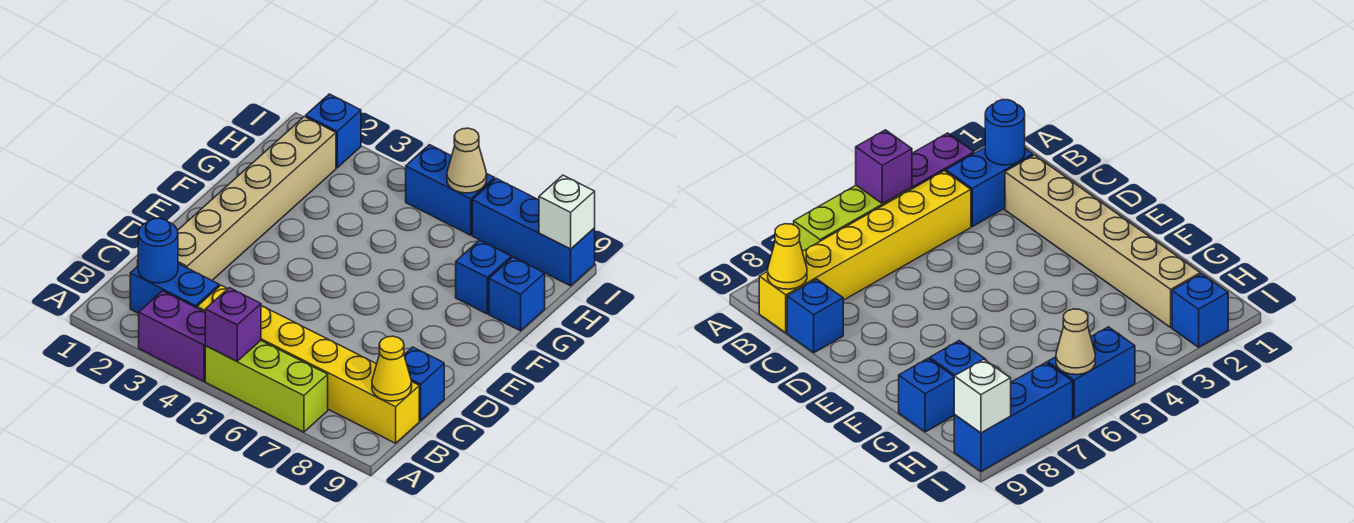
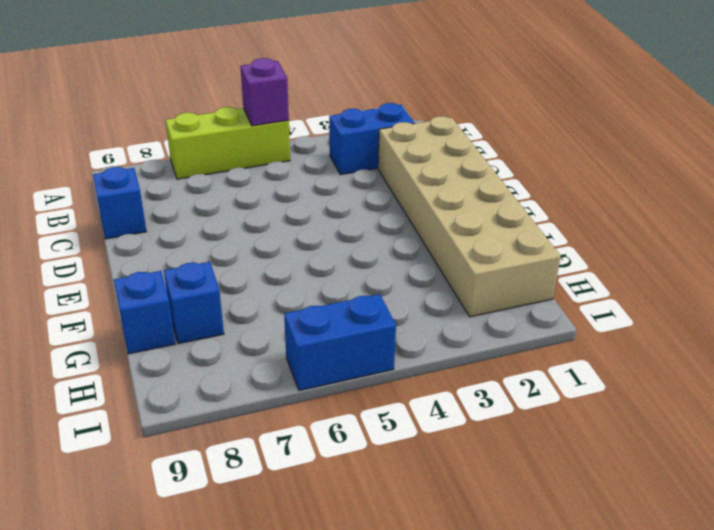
tan brick C1:H2 level 1 -> tan brick C2:H2 level 1
none -> purple brick A3:A4 level 1
none -> yellow brick B4:B9 level 1
none -> blue brick I2 level 1

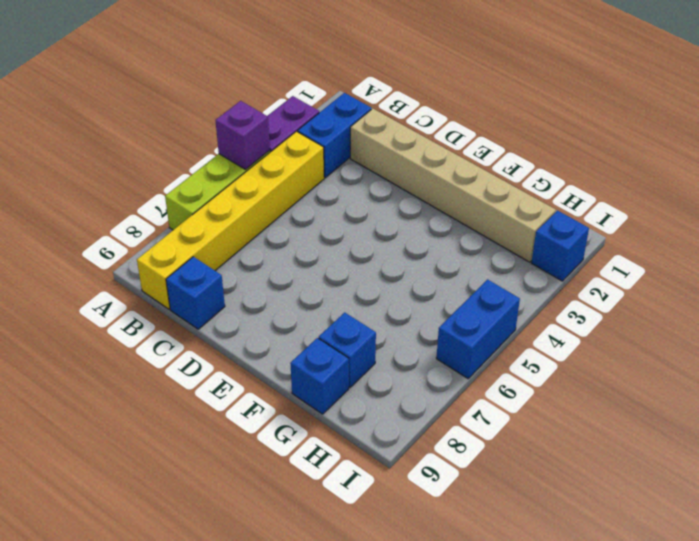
none -> blue brick I7:I9 level 1
none -> blue round brick B2 level 2
none -> yellow cone B9 level 2

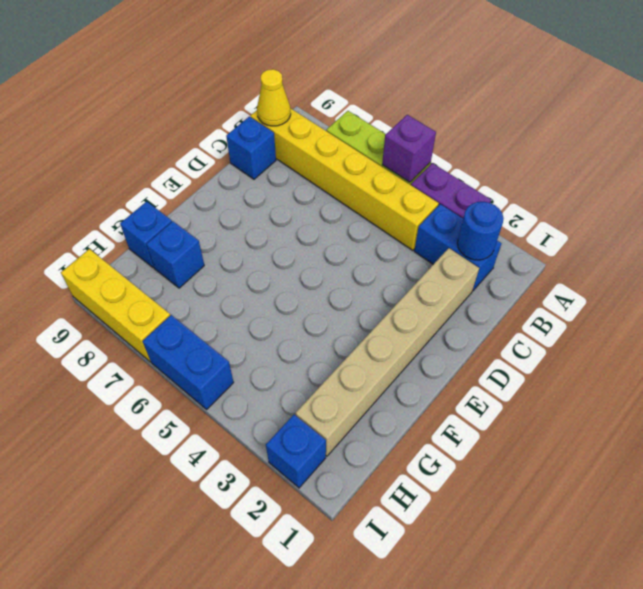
yellow brick I7:I9 level 1 -> blue brick I7:I9 level 1
none -> tan cone I6 level 2
none -> white brick I9 level 2

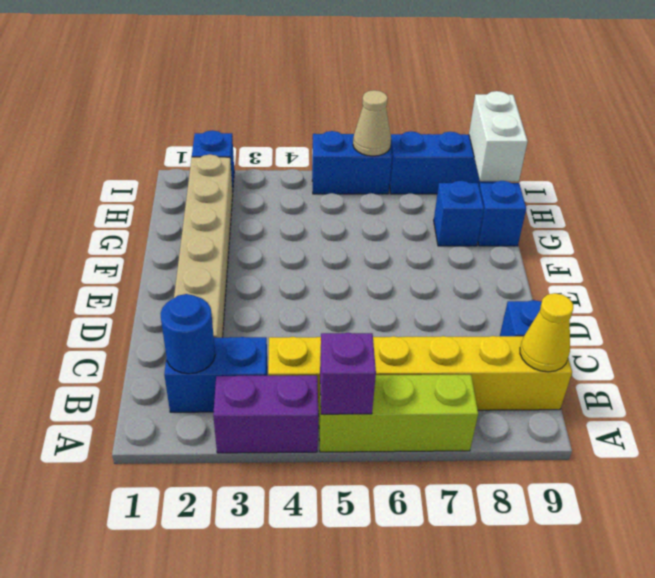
white brick H9:I9 level 2 -> white brick I9 level 2

